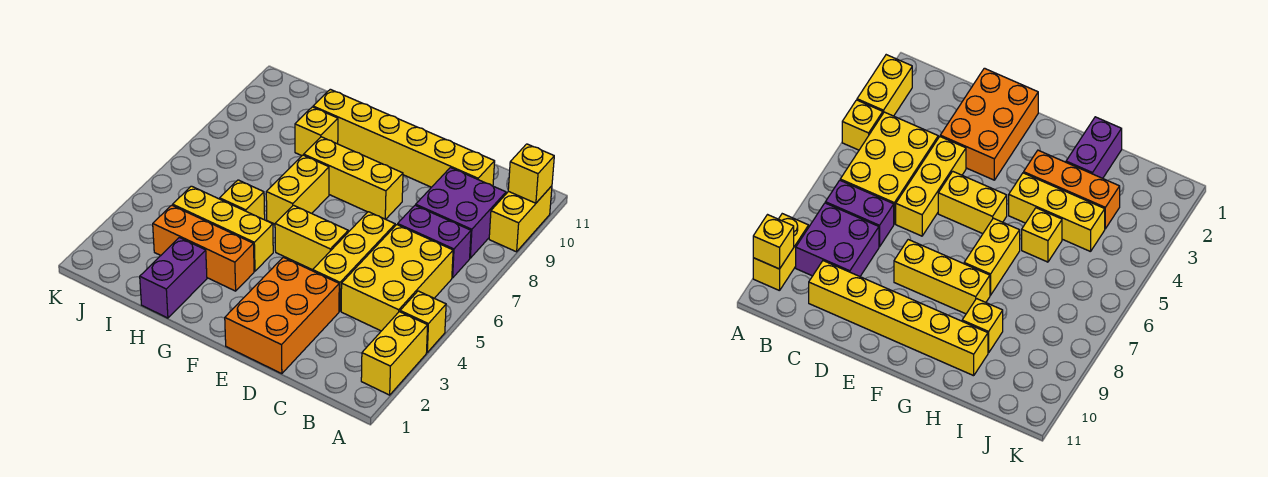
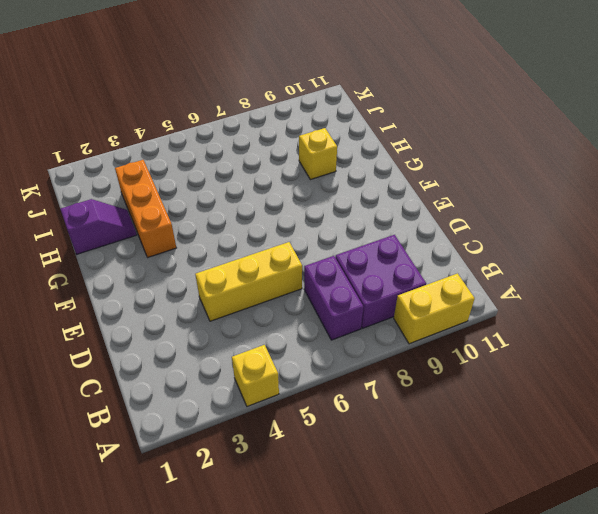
purple slope H1:H2 level 1 top 1 -> purple brick H1:H2 level 1
none -> yellow brick A2:A3 level 1
none -> yellow brick B4:C6 level 1
none -> yellow brick C10:H10 level 1

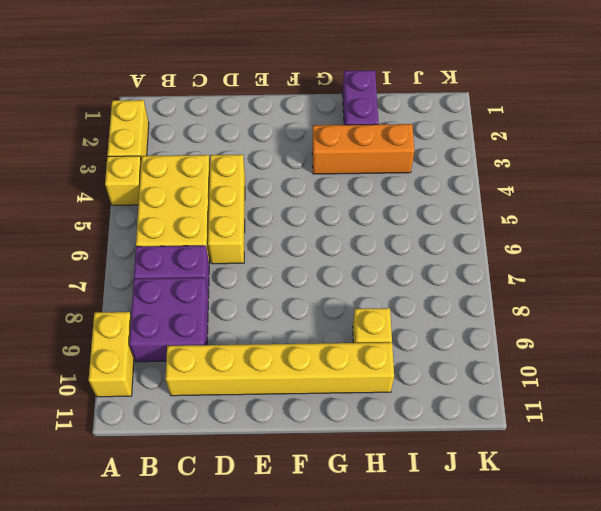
none -> orange brick D1:E3 level 1
none -> yellow brick E5:F5 level 1
none -> yellow brick E8:G8 level 1

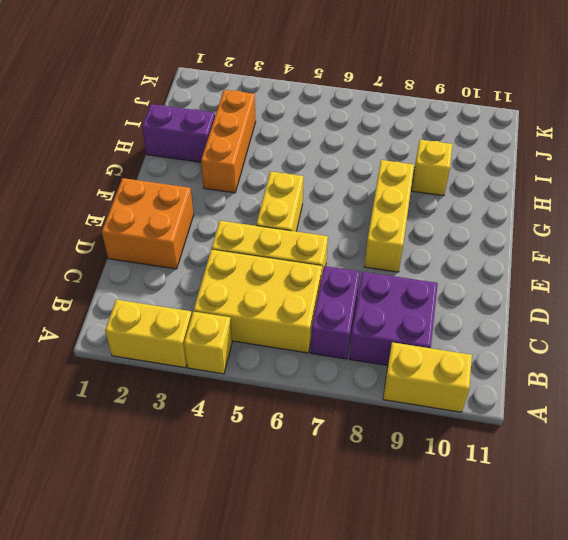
orange brick D1:E2 level 1 -> orange brick D1:E3 level 1
none -> yellow brick C10:H10 level 1
none -> yellow brick G4:I4 level 1
none -> yellow brick G6:G7 level 1

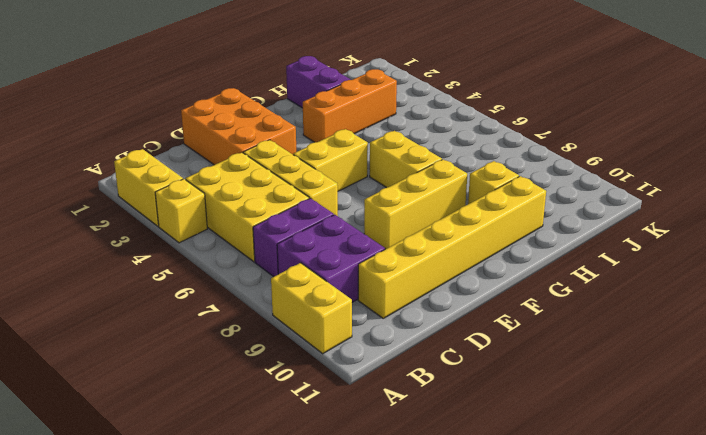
none -> yellow brick G4:I4 level 1
none -> yellow brick H5 level 1
none -> yellow brick A10 level 2

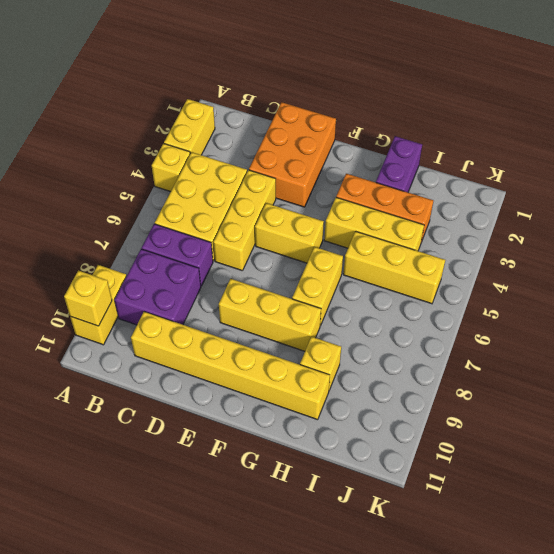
yellow brick H5:J5 level 1 -> yellow brick H5 level 1

